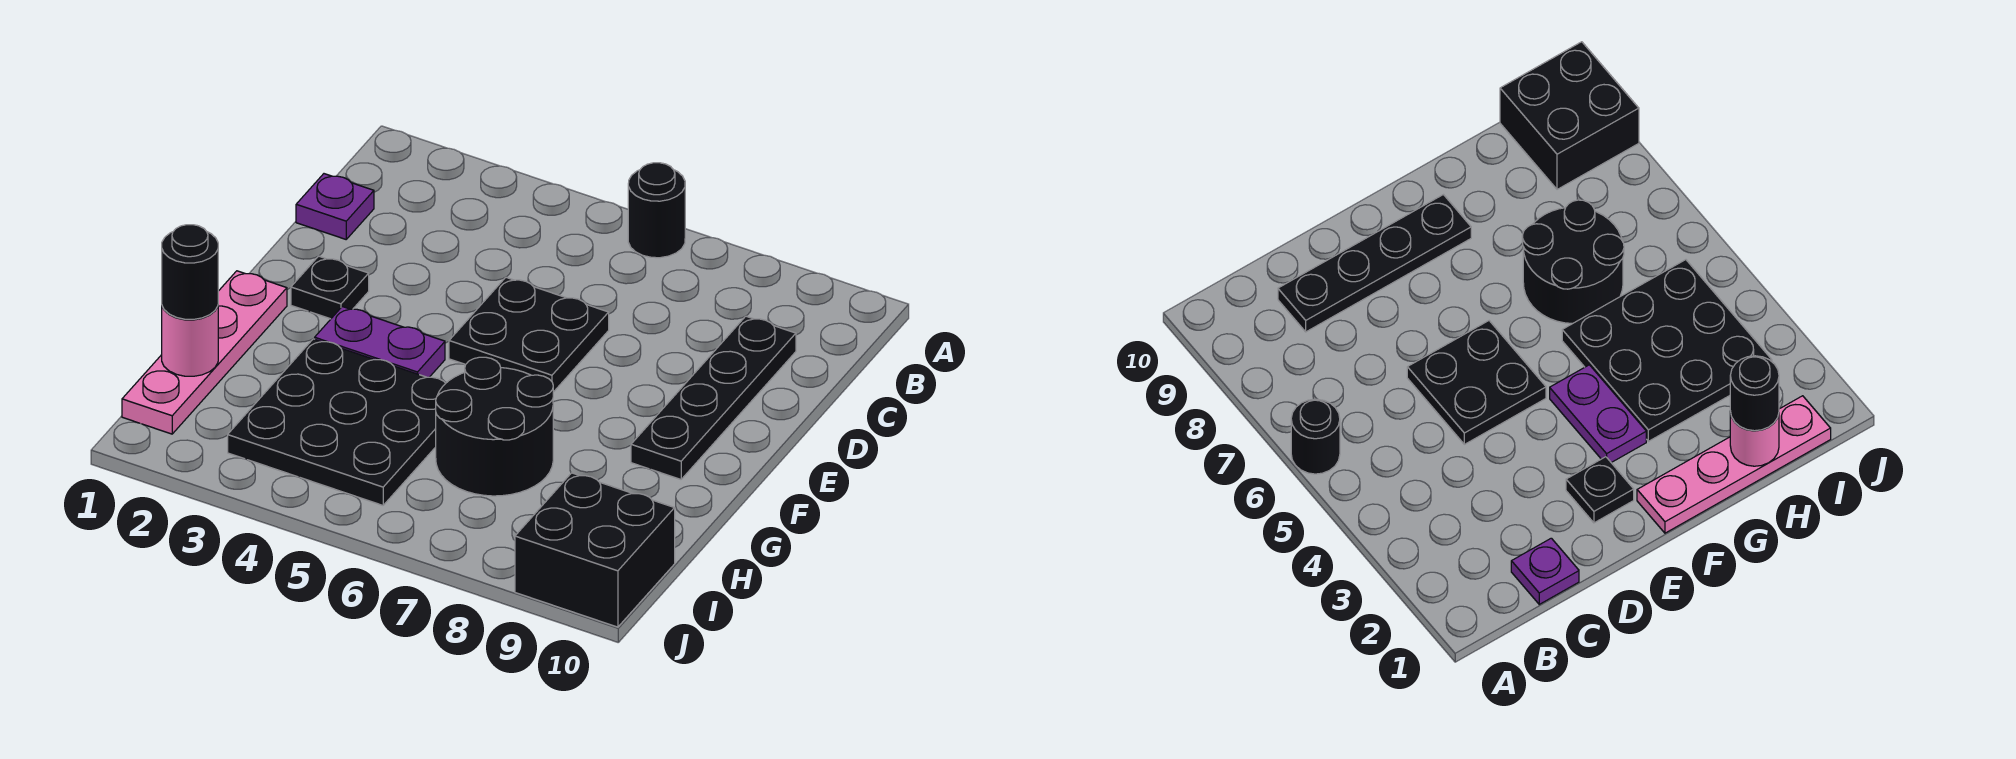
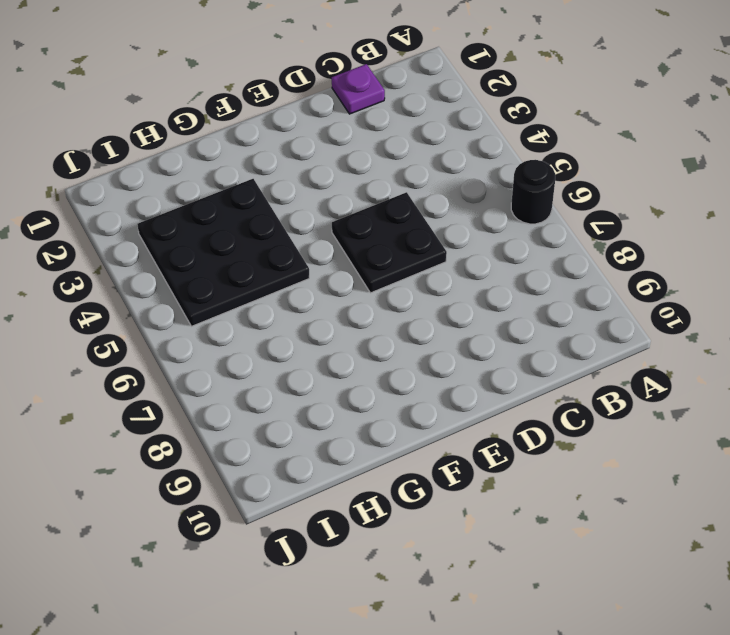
none -> black plate C9:F9 level 1
none -> black plate E2 level 1
none -> pink plate F1:I1 level 1

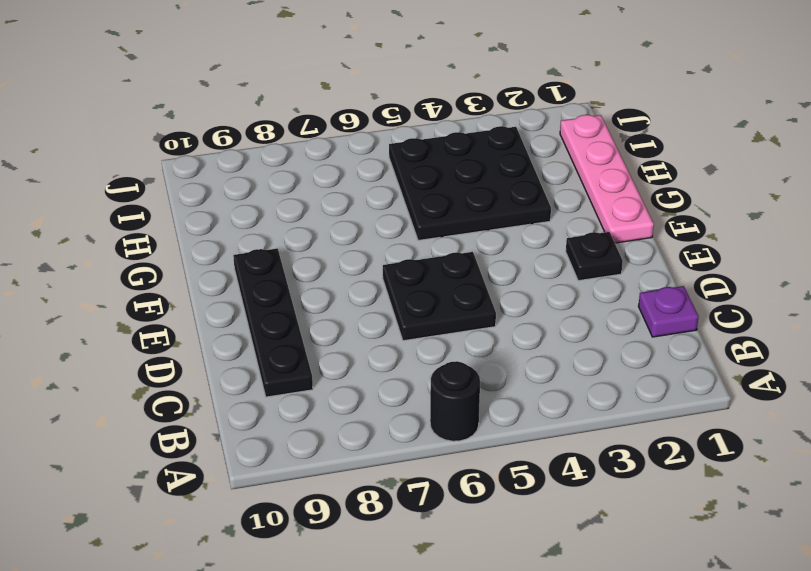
none -> purple plate F3:F4 level 1
none -> black round brick G6:H7 level 1
none -> black brick I9:J10 level 1

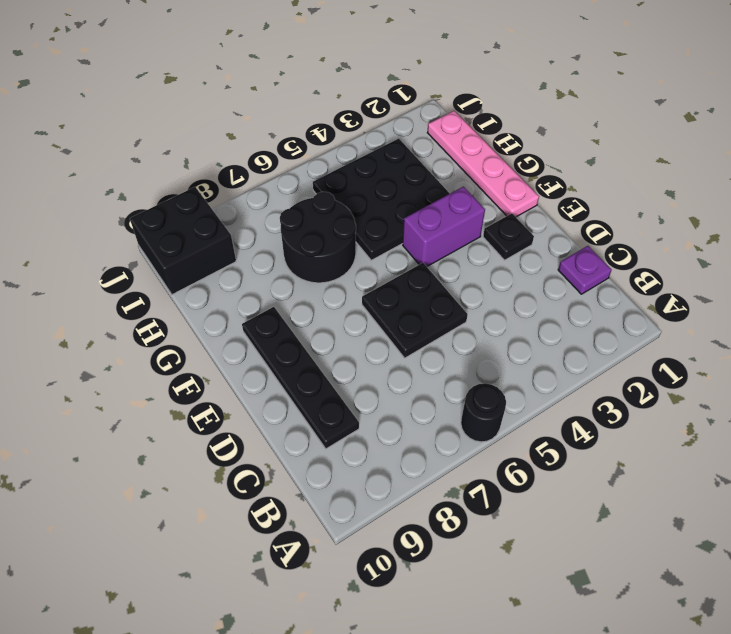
purple brick F3:F4 level 1 -> purple plate F3:F4 level 1
none -> pink round brick H1 level 2
none -> black round brick H1 level 3

